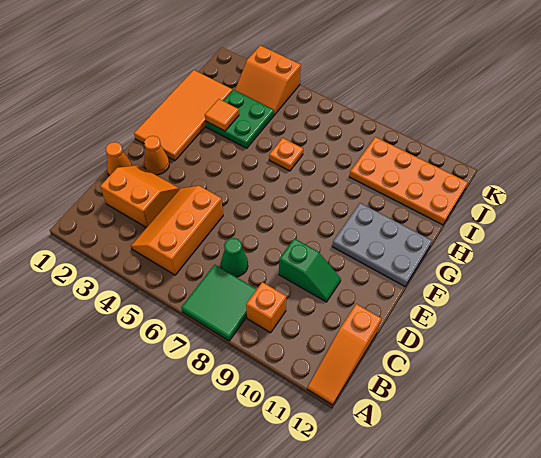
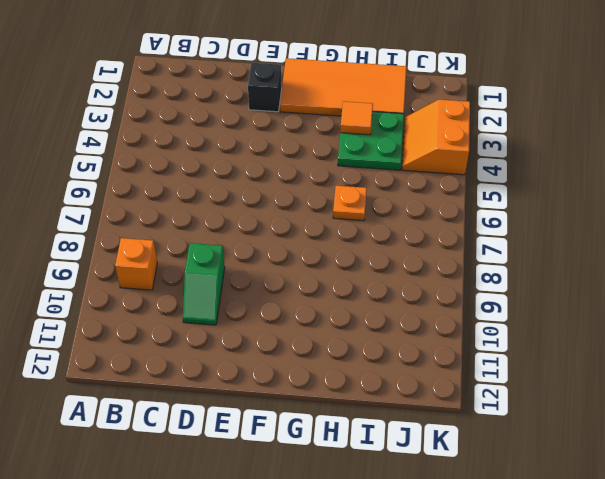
black brick E2 level 1 -> orange cone E2 level 1
none -> green tile A7:B8 level 1
none -> orange slope A12:C12 level 1 top C
none -> orange slope B4:D5 level 1 top 5

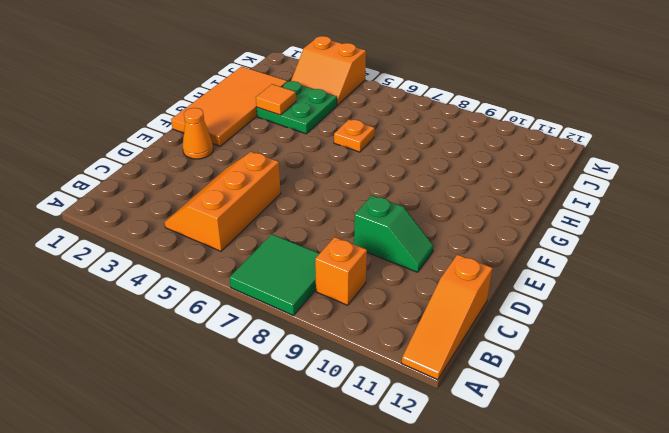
none -> orange slope C2:D3 level 1 top C
none -> green cone C7 level 1
none -> orange cone D1 level 1

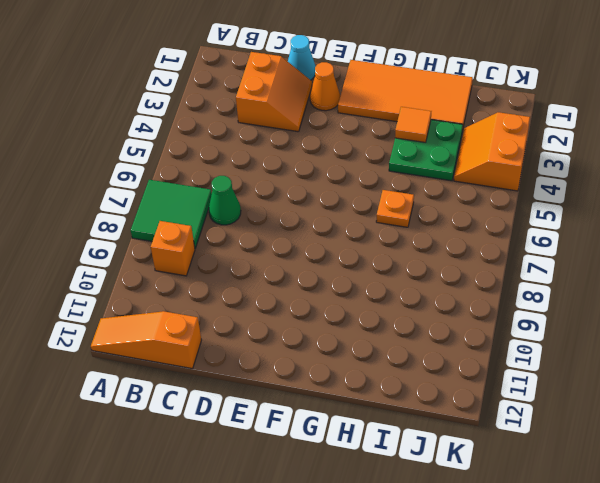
cyan cone D1 level 1 -> orange cone D1 level 1
none -> orange slope B4:D5 level 1 top 5
none -> green slope D9:D10 level 1 top 9
none -> grey plate F10:G12 level 1

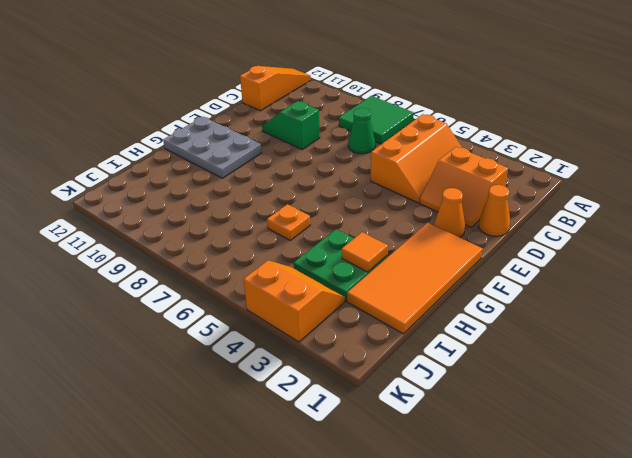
none -> orange brick B9 level 1
none -> orange plate I9:J12 level 1

